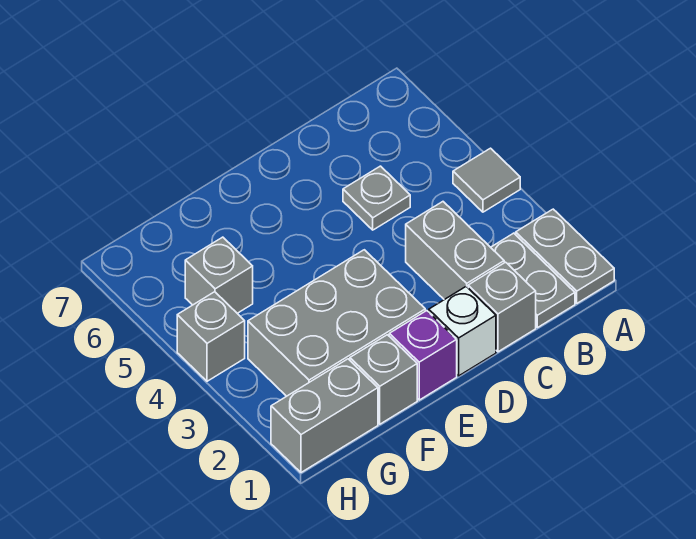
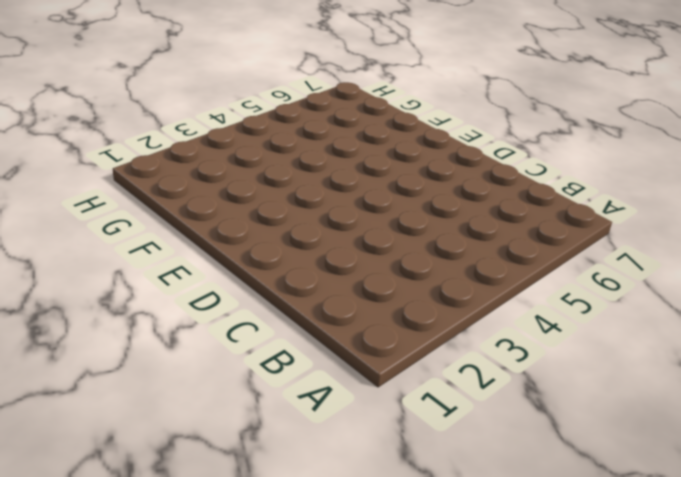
none -> grey plate A1:A2 level 1
none -> grey tile A4 level 1
none -> grey plate B1:B2 level 1

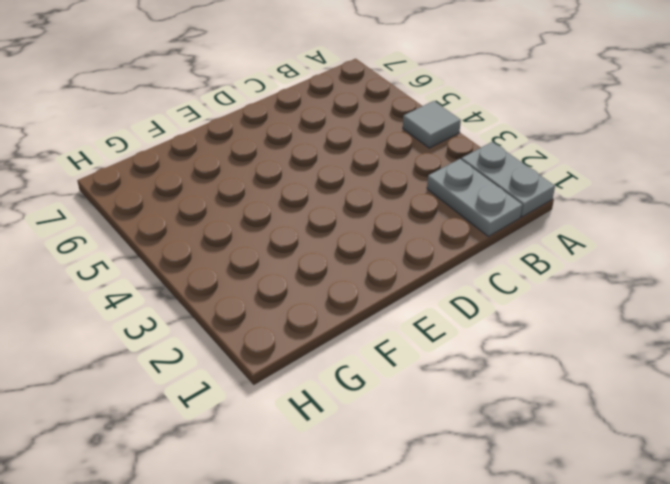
none -> grey brick C1 level 1
none -> grey brick C2:C3 level 1
none -> grey plate C5 level 1

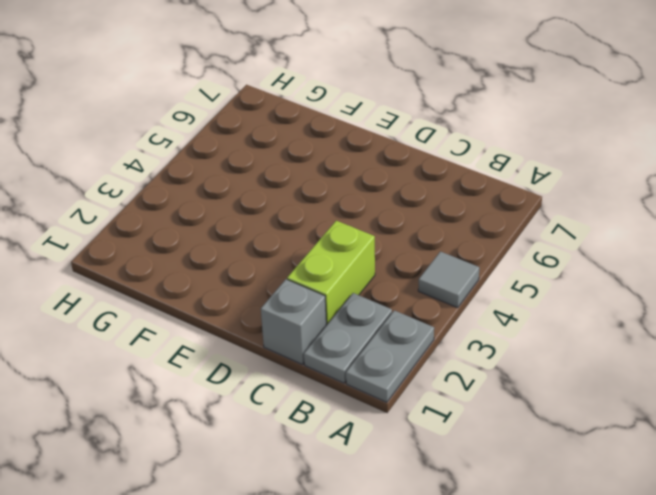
lime brick C2:C3 level 1 -> grey brick C2:C3 level 1
none -> grey plate C5 level 1
none -> white brick D1 level 1
none -> purple brick E1 level 1

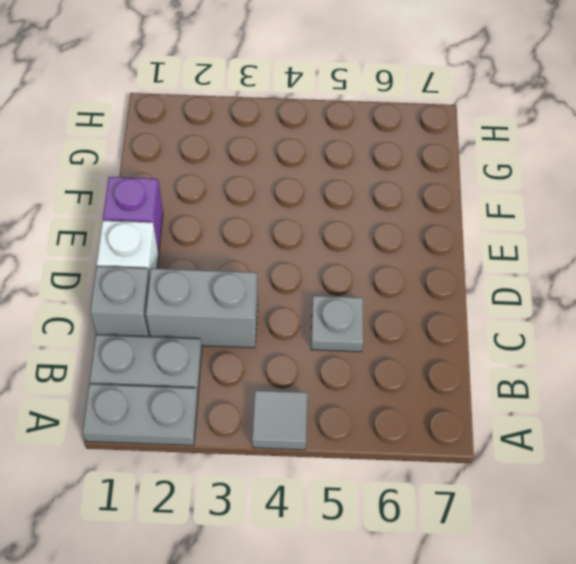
none -> grey brick E2:G3 level 1
none -> grey brick F1 level 1
none -> grey brick G1:H1 level 1

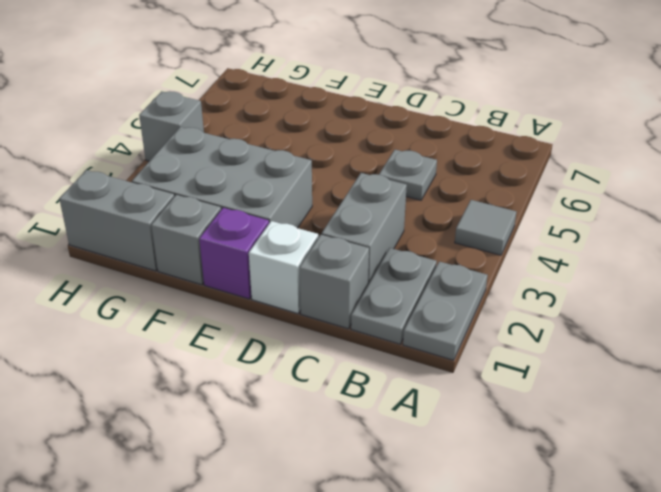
none -> grey brick G5 level 1

